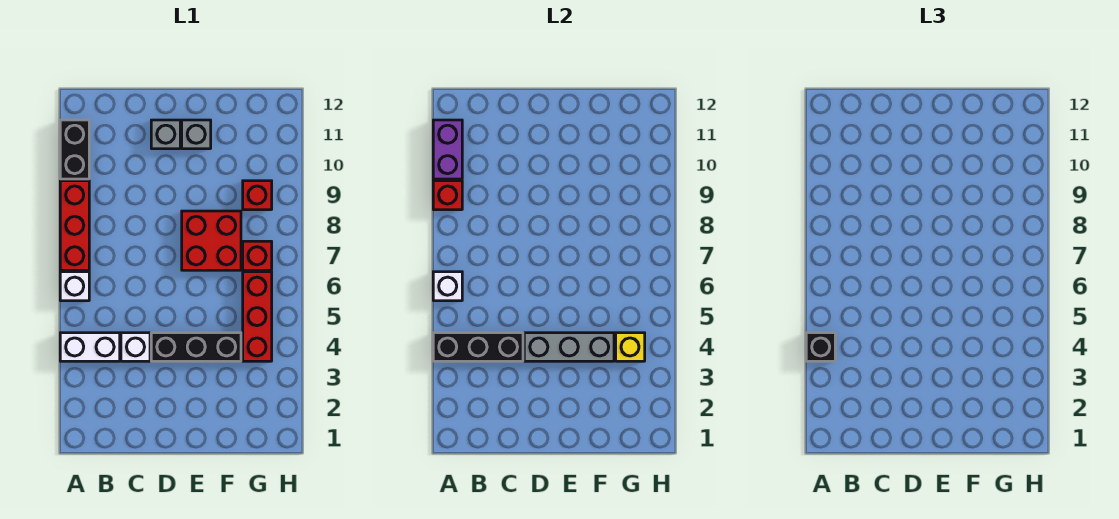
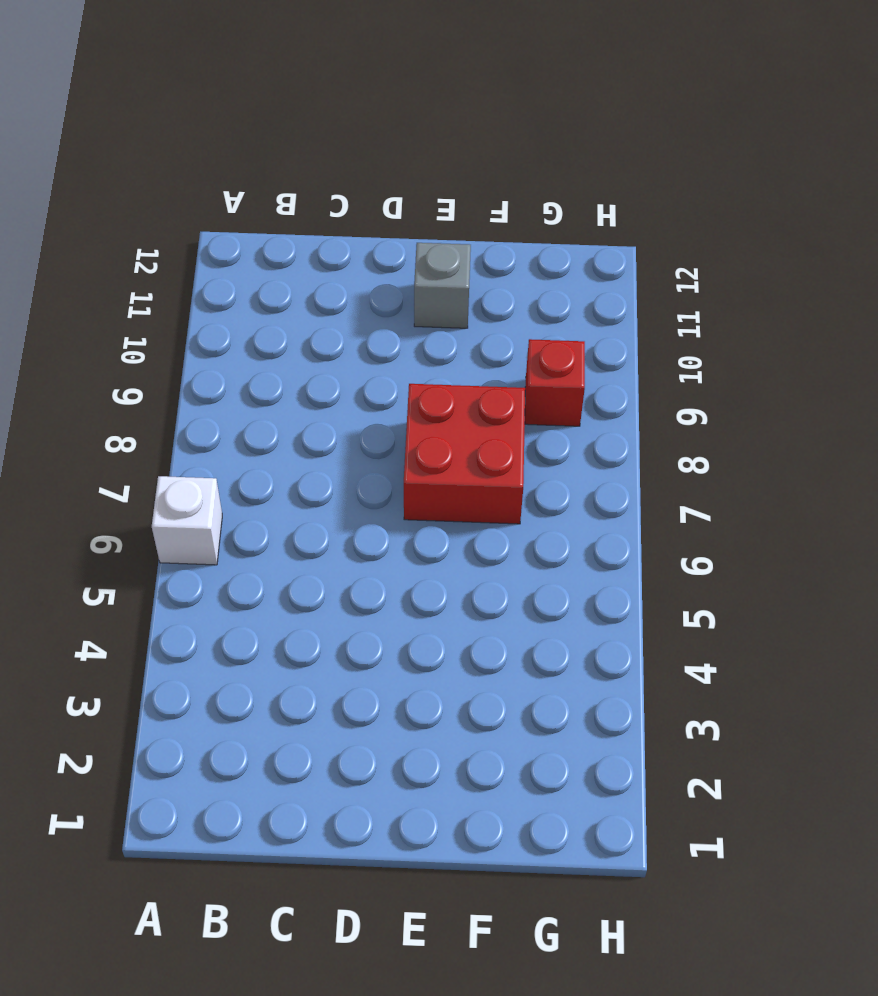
none -> white brick A4:B4 level 1
none -> red brick A7:A9 level 1
none -> black brick A10:A11 level 1

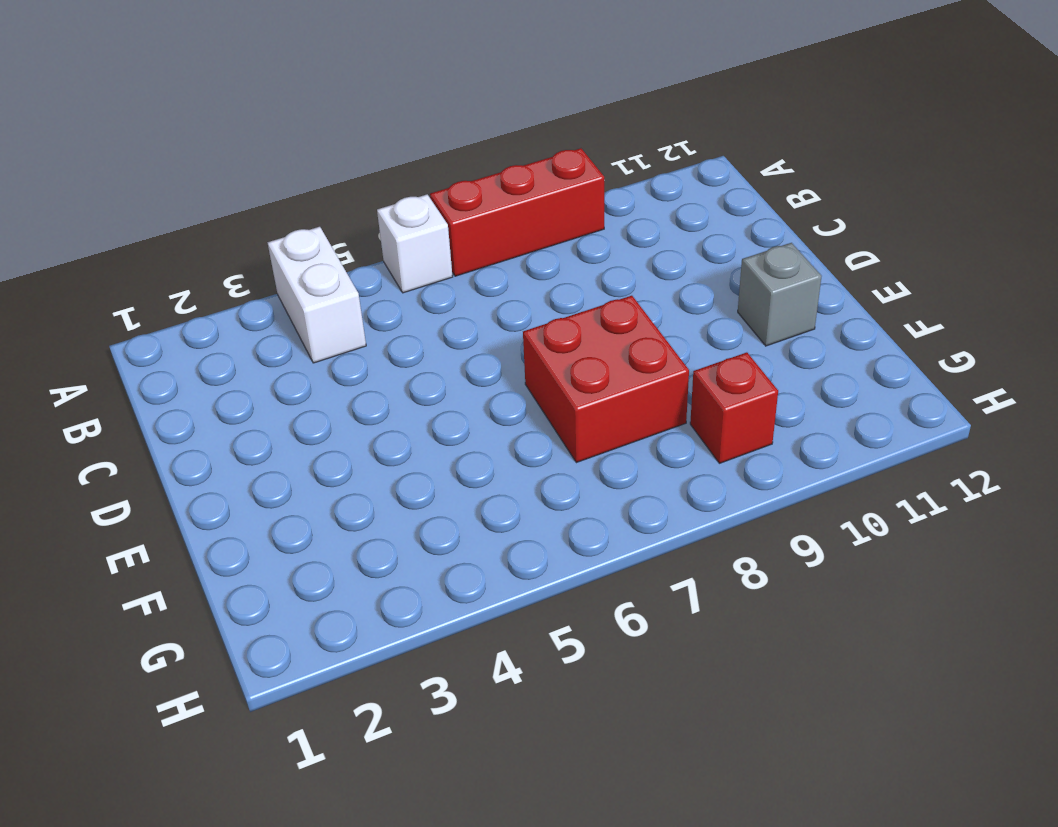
none -> black brick A10:A11 level 1
none -> white brick C4 level 1
none -> black brick D4:F4 level 1

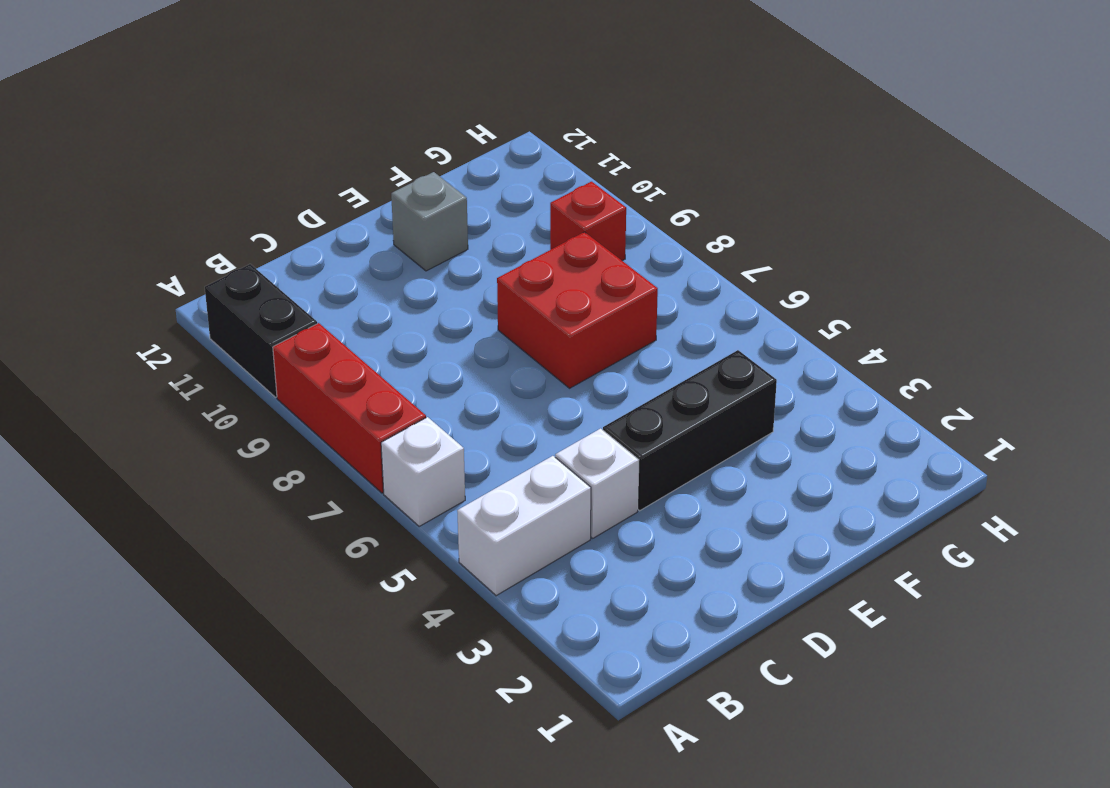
none -> grey brick D11 level 1
none -> red brick G4:G6 level 1
none -> red brick G7 level 1

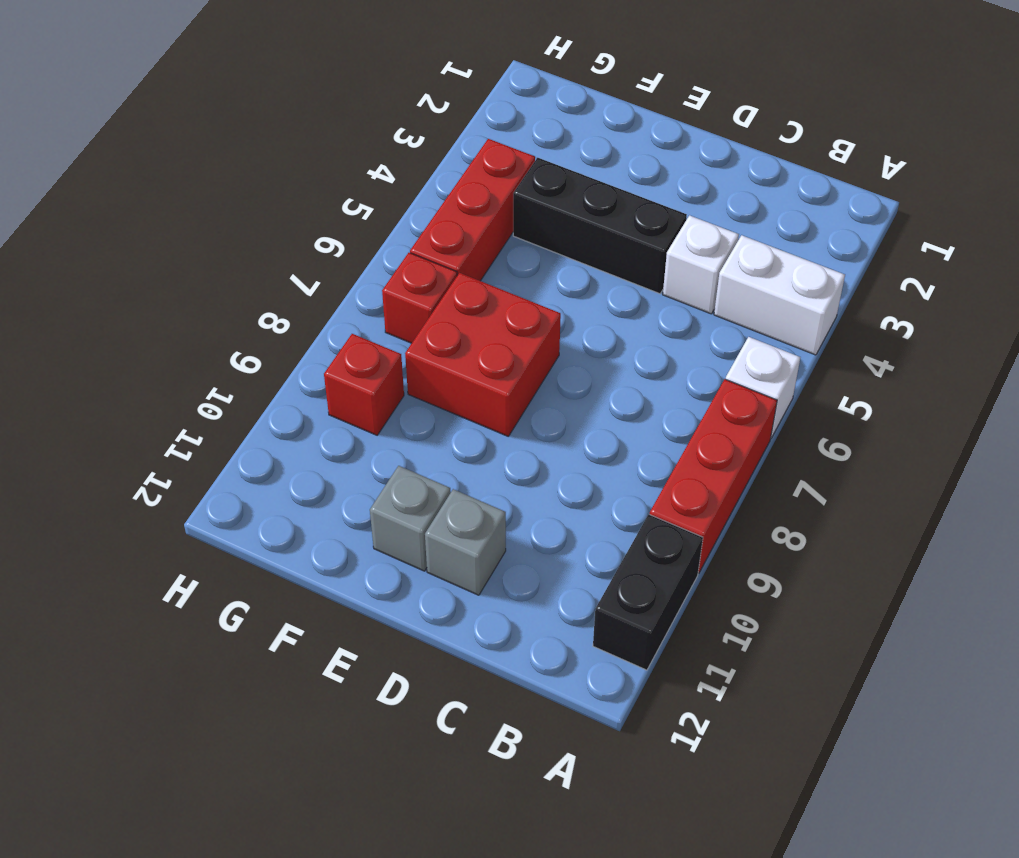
none -> black brick A4:C4 level 2
none -> white brick A6 level 2
none -> red brick A9 level 2

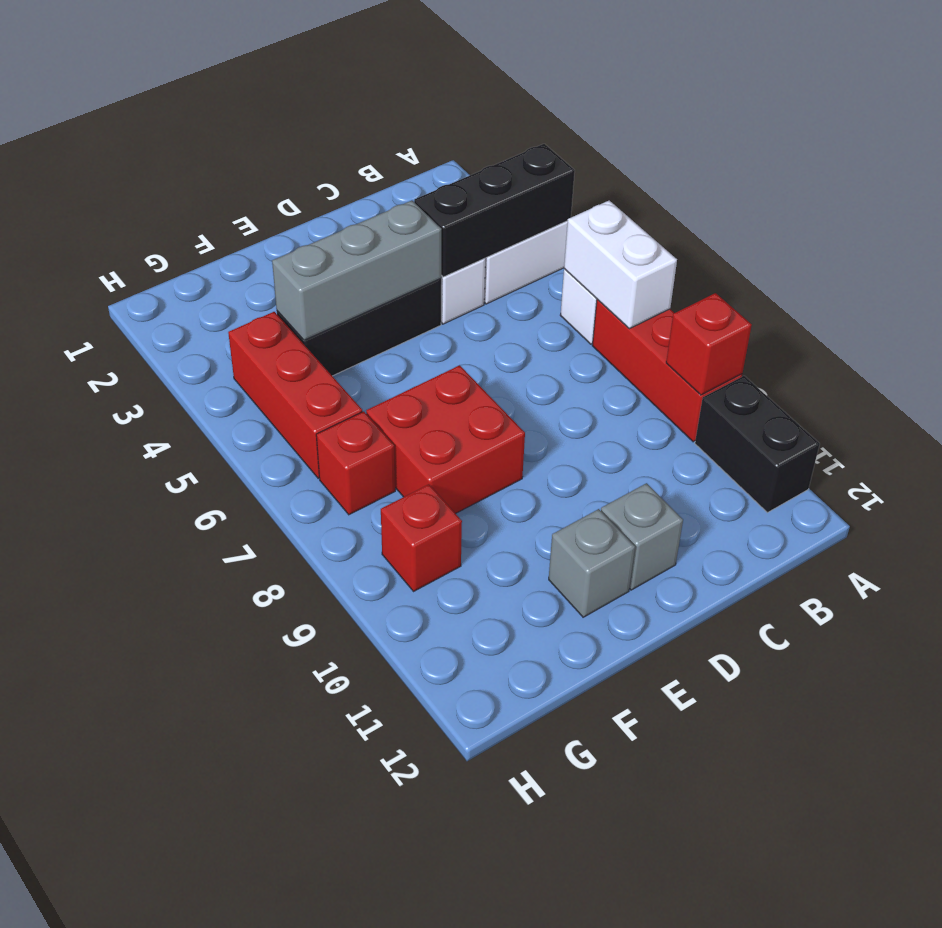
white brick A6:A7 level 2 -> white brick A6 level 2
none -> purple brick A10:A11 level 2
none -> yellow brick G4 level 2
none -> black brick A4 level 3

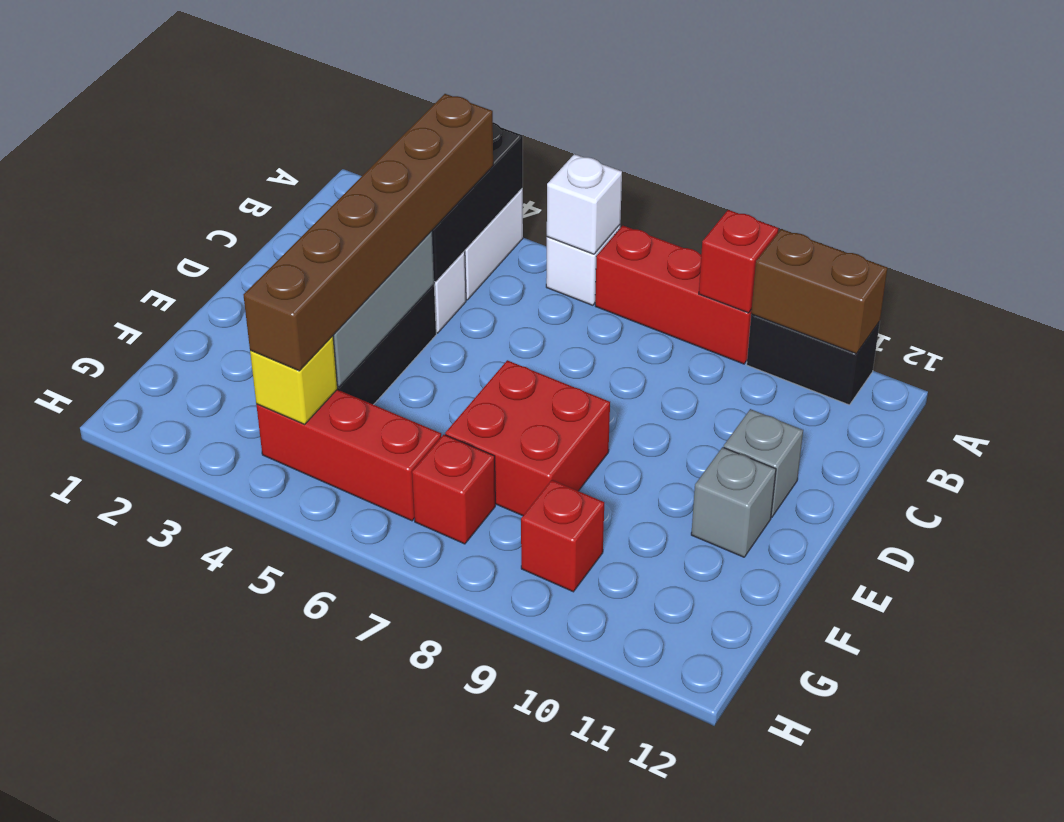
brown brick A10:A11 level 2 -> purple brick A10:A11 level 2
brown brick B4:G4 level 3 -> none
none -> black brick A4 level 3

